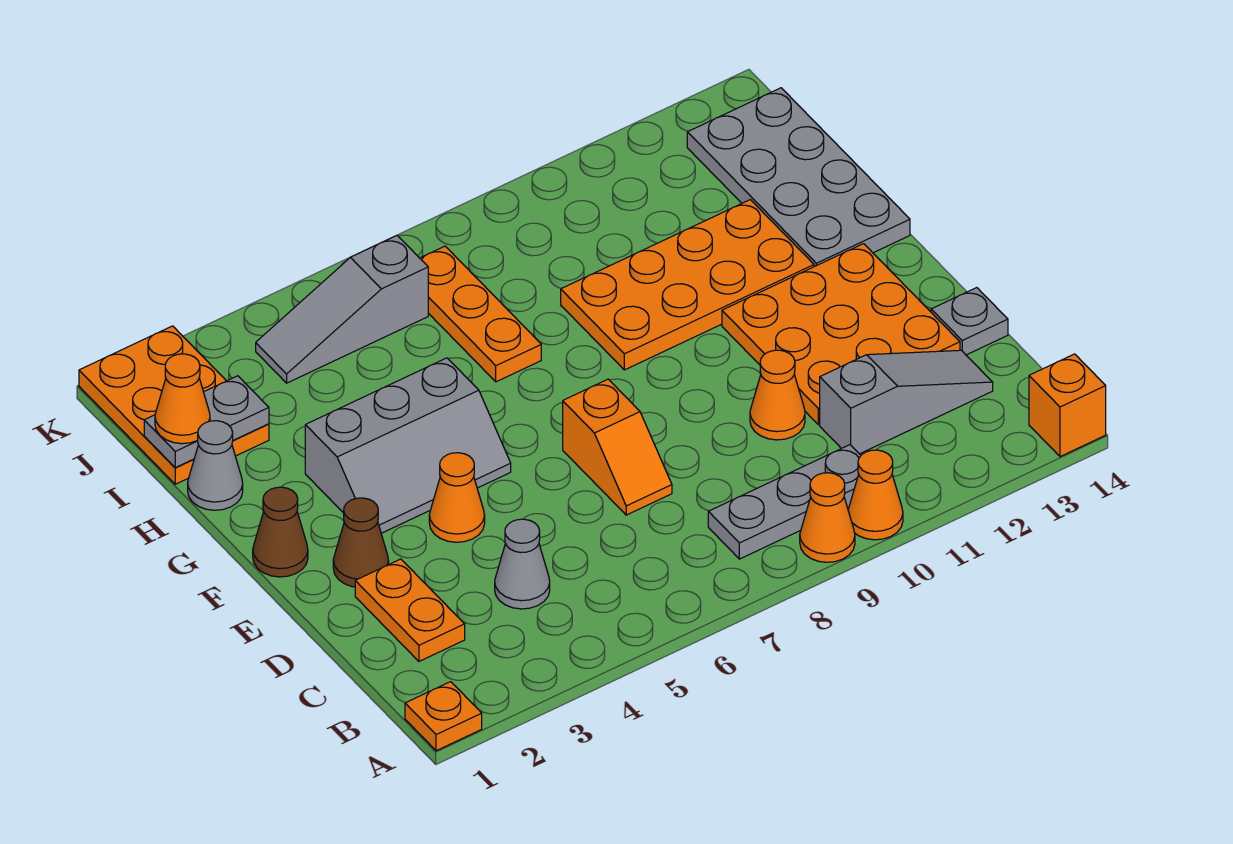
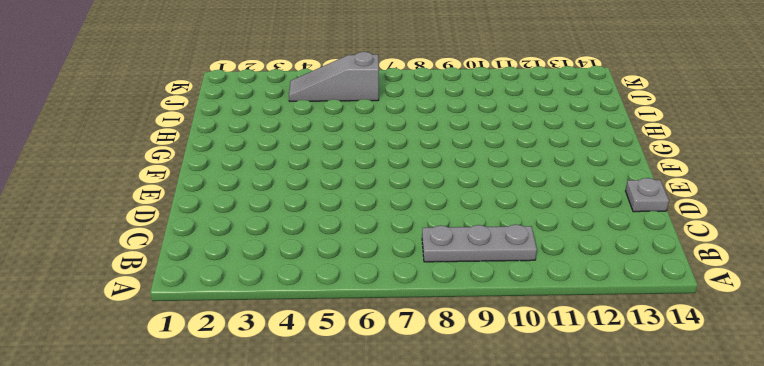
none -> orange plate A1 level 1
none -> orange cone A9 level 1
none -> orange cone A10 level 1

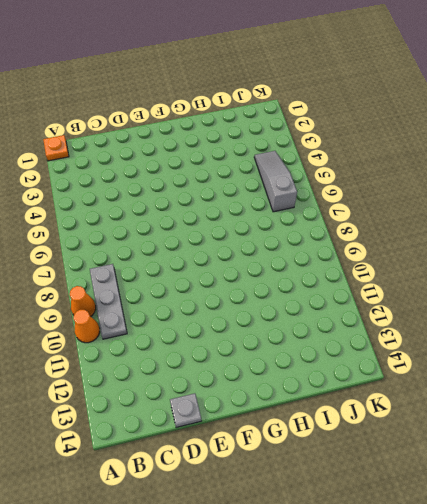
none -> orange brick A14 level 1
none -> orange plate C2:D2 level 1
none -> grey cone C4 level 1

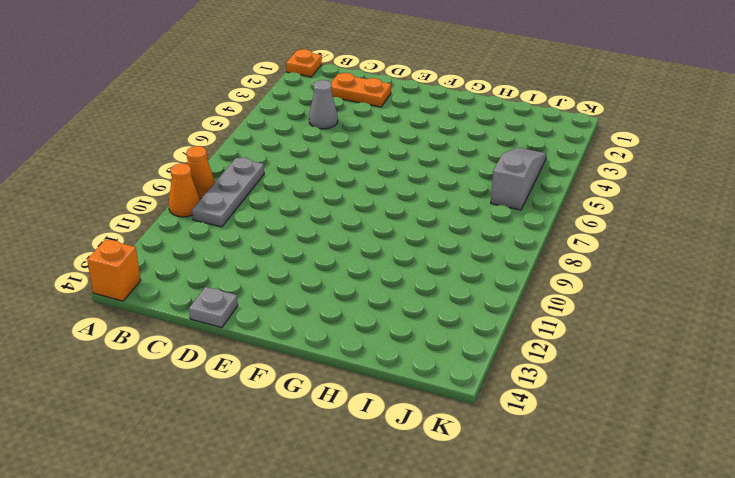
none -> grey slope C11:C13 level 1 top 11
none -> orange slope D7:E7 level 1 top E
none -> orange cone D10 level 1

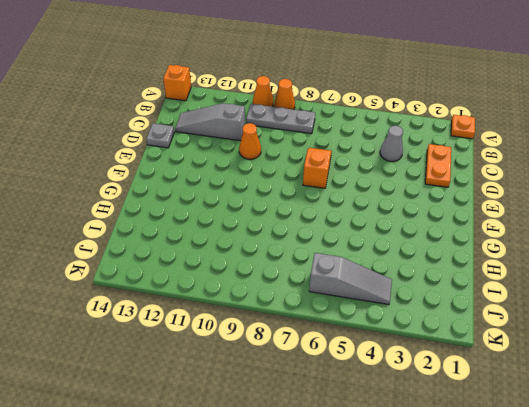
none -> orange plate D11:F13 level 1
none -> brown cone E2 level 1
none -> orange cone E4 level 1

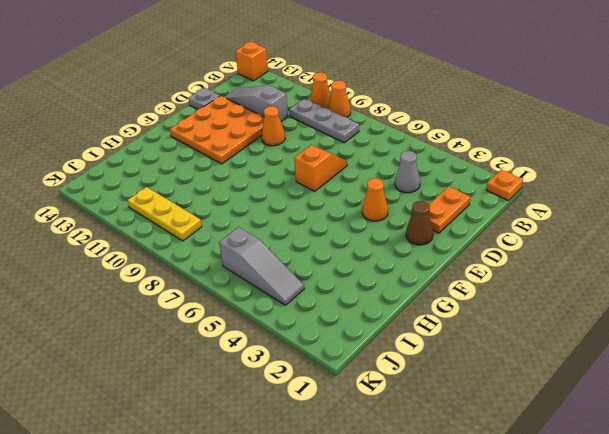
yellow plate J9:J11 level 1 -> none
none -> brown cone F1 level 1
none -> grey slope F3:G5 level 1 top G
none -> orange plate G9:H12 level 1

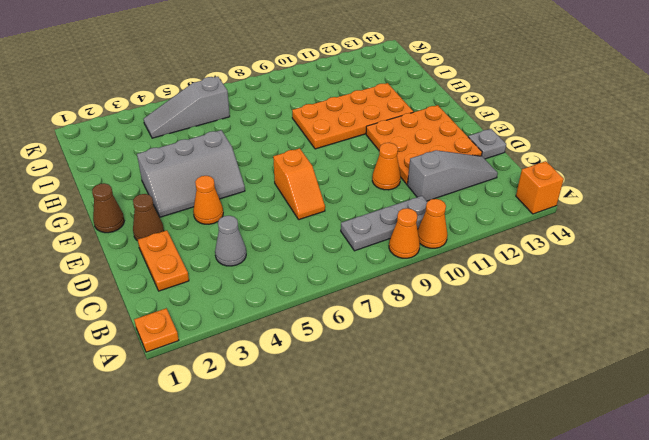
none -> grey plate G13:J14 level 1
none -> grey cone H1 level 1
none -> orange plate H7:J7 level 1

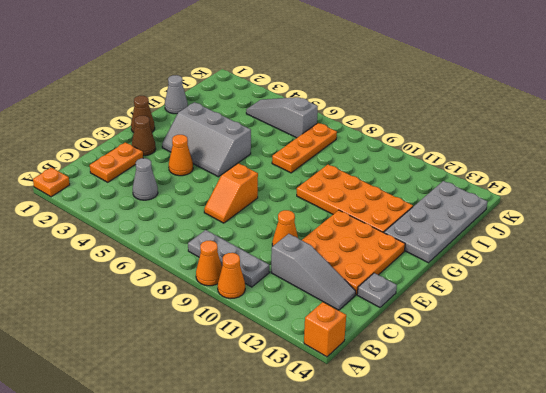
none -> orange plate I1:K2 level 1
none -> grey plate I1:I2 level 2
none -> orange cone I1 level 3

